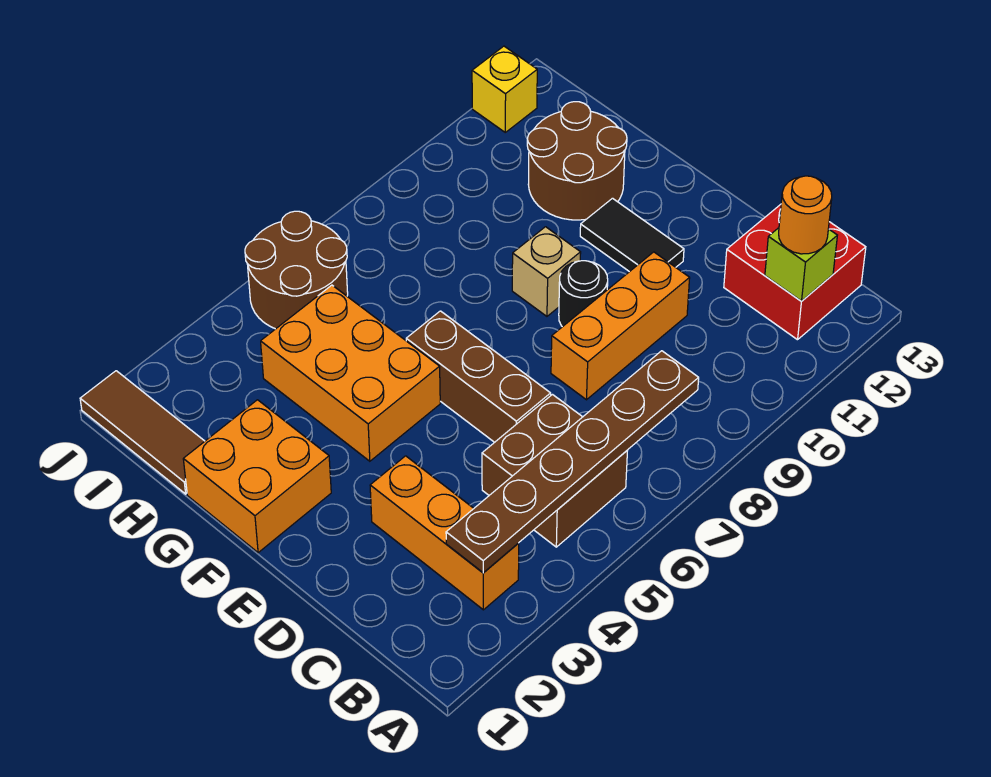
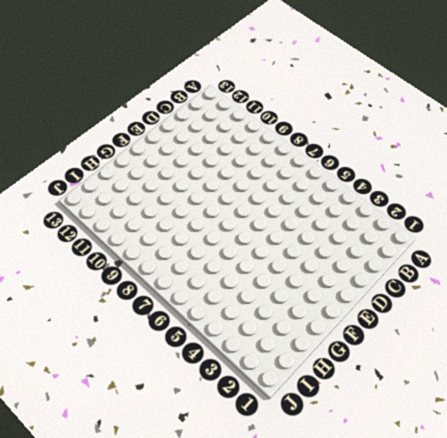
none -> orange brick B3:D3 level 1
none -> brown brick B5:C6 level 1
none -> red brick B12:C13 level 1

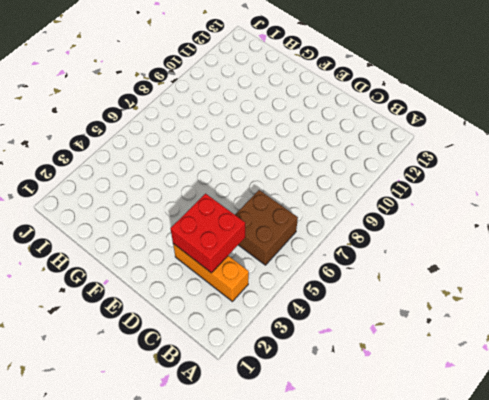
red brick C3:D4 level 2 -> red brick B12:C13 level 1
none -> brown brick D6:F6 level 1
none -> orange brick D8:D10 level 1
none -> black round brick E9 level 1

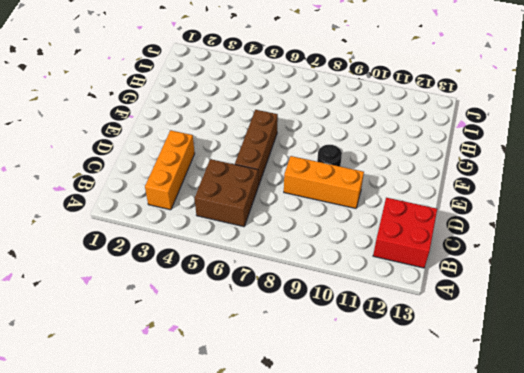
none -> black tile E11:F11 level 1
none -> orange brick F1:G2 level 1
none -> orange brick F4:H5 level 1

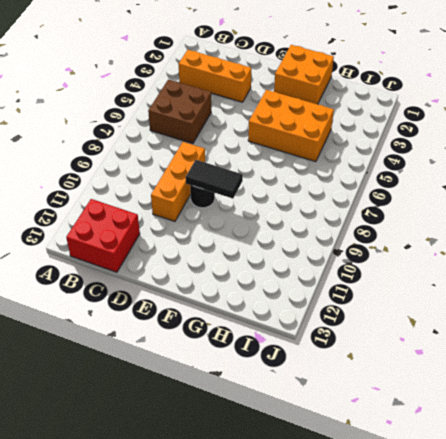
black tile E9:F9 level 2 -> black tile E11:F11 level 1
none -> brown brick D6:F6 level 1
none -> tan brick F9 level 1
none -> brown round brick G11:H12 level 1

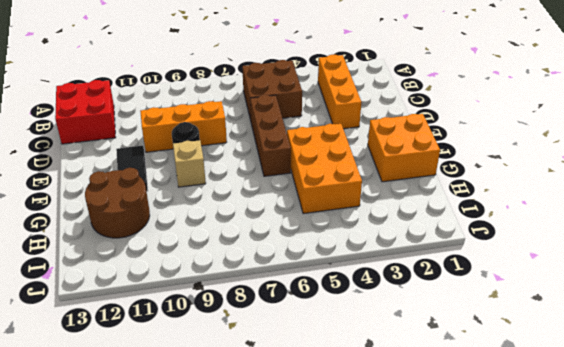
none -> brown tile H1:J1 level 1
none -> brown round brick I5:J6 level 1
none -> yellow brick J12 level 1

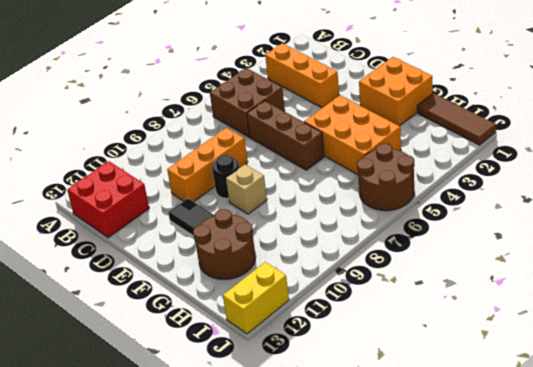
yellow brick J12:J13 level 1 -> yellow brick J12 level 1
none -> brown plate B3:B8 level 2
none -> lime brick B12 level 2
none -> orange round brick B12 level 3

